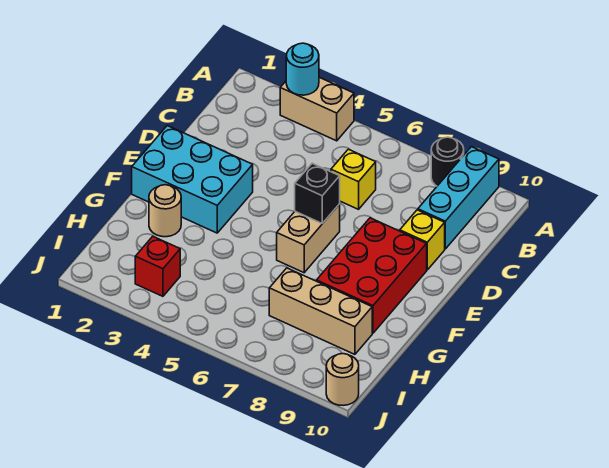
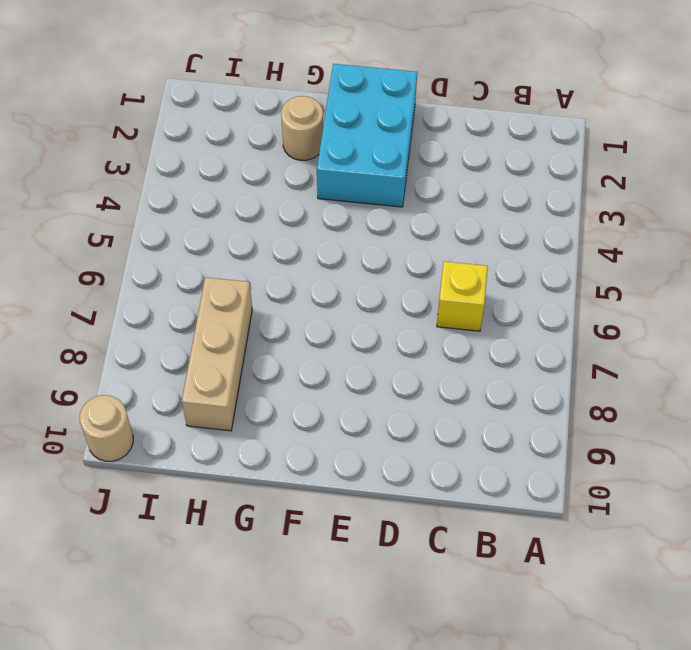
none -> tan brick A3:A4 level 1
none -> black round brick A8 level 1
none -> cyan brick A9:C9 level 1

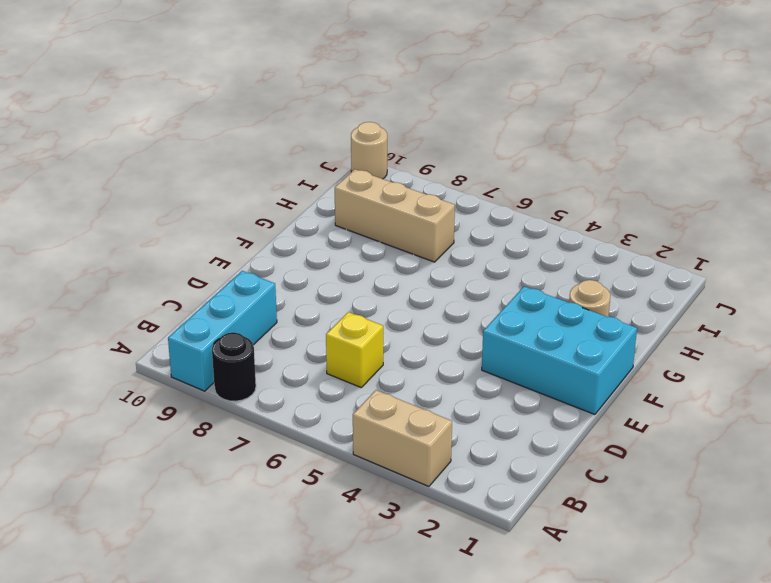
none -> yellow brick D9 level 1
none -> tan brick E6:F6 level 1
none -> red brick E8:G9 level 1

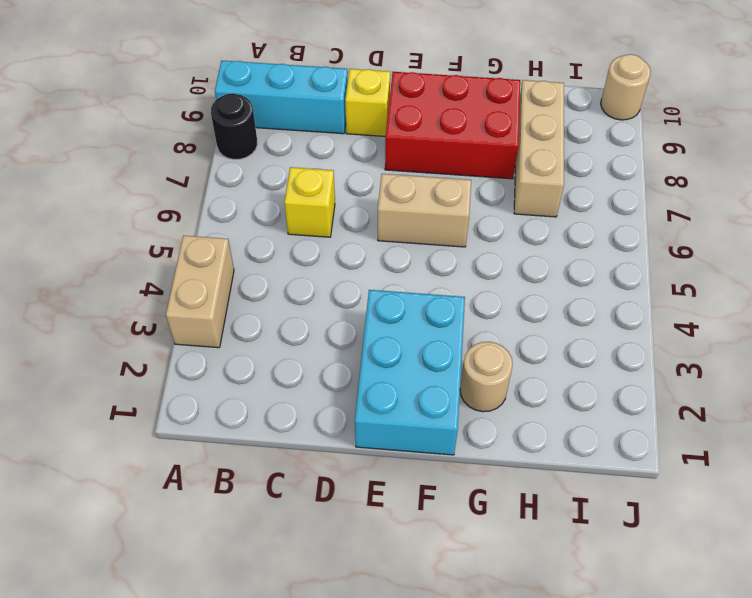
none -> red brick I3 level 1
none -> cyan round brick A3 level 2
none -> black brick E6 level 2

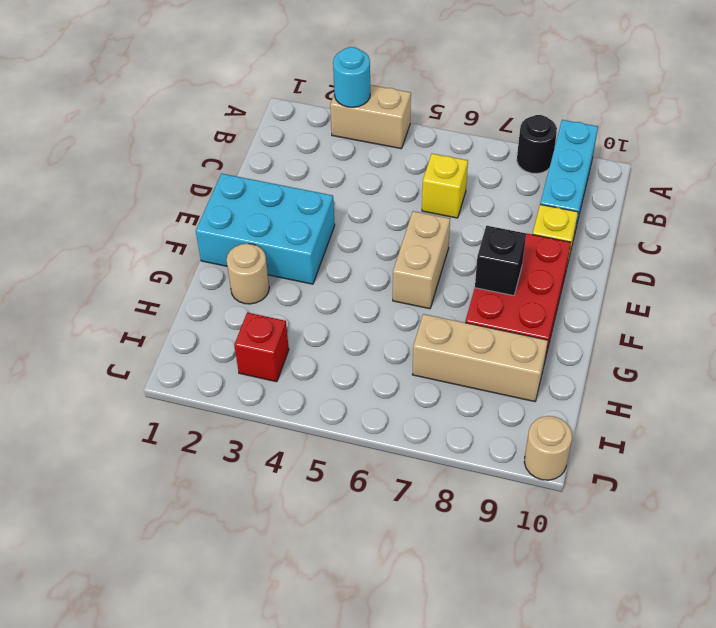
black brick F8 level 2 -> black brick E6 level 2

